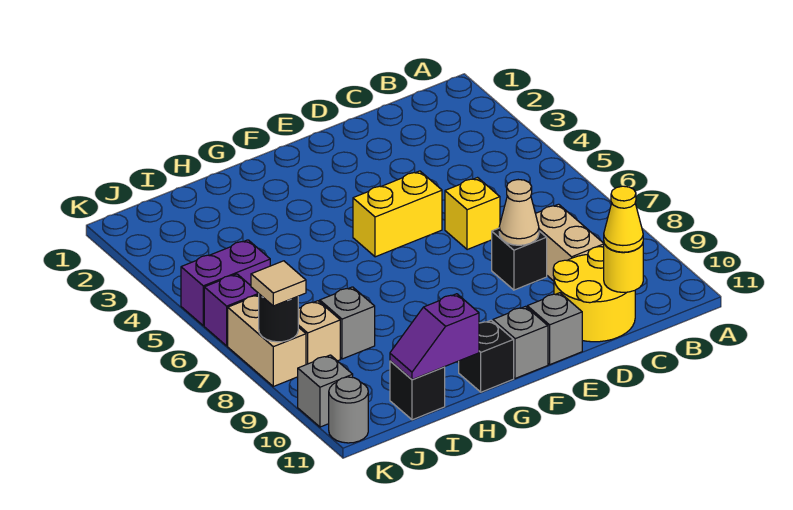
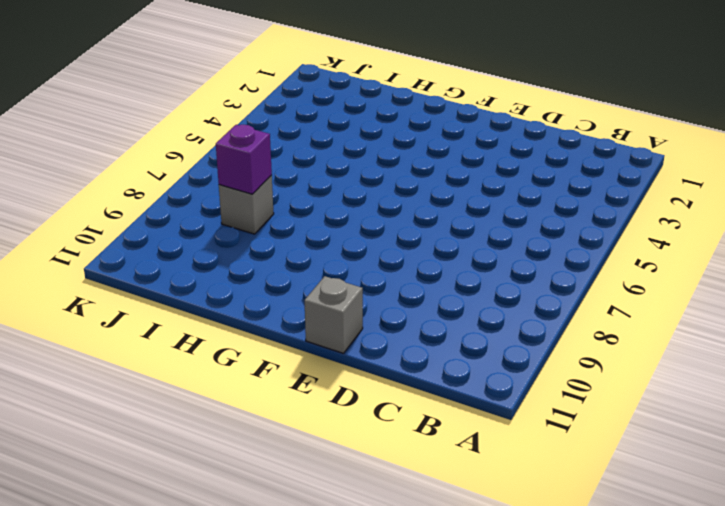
purple brick I8 level 2 -> purple brick K6 level 1
none -> tan brick C8:C9 level 1
none -> yellow round brick C10:D11 level 1
none -> yellow brick D6 level 1

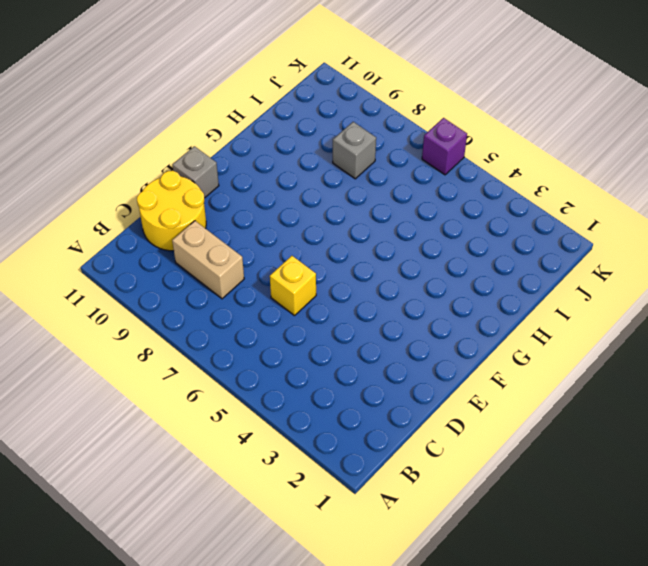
none -> black brick D8 level 1
none -> yellow brick E5:F5 level 1
none -> grey brick F11 level 1

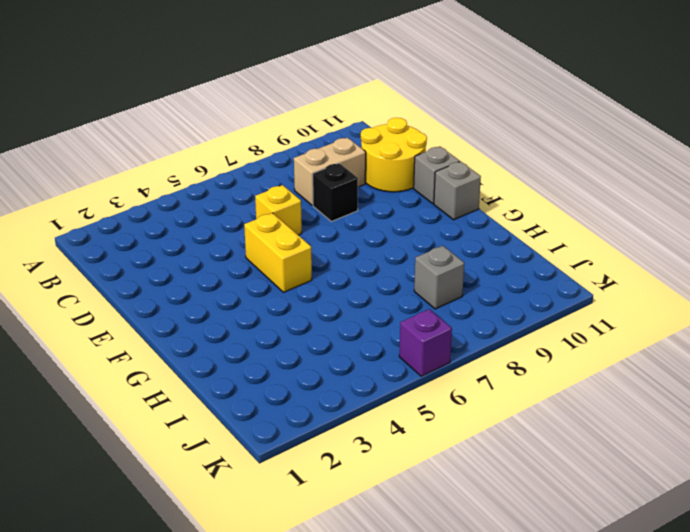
none -> black brick G11 level 1
none -> black brick I11 level 1
none -> purple brick J5:K5 level 1

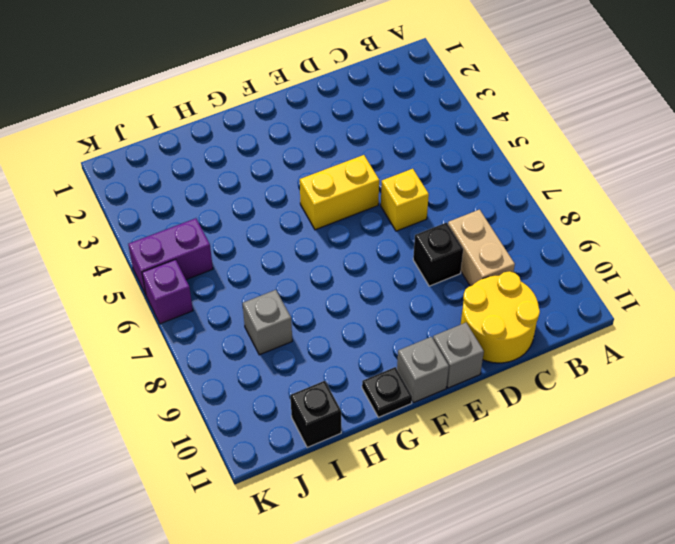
black plate G11 level 1 -> black brick G11 level 1
none -> tan brick J8 level 1
none -> tan brick K7:K8 level 1
none -> grey brick K10 level 1

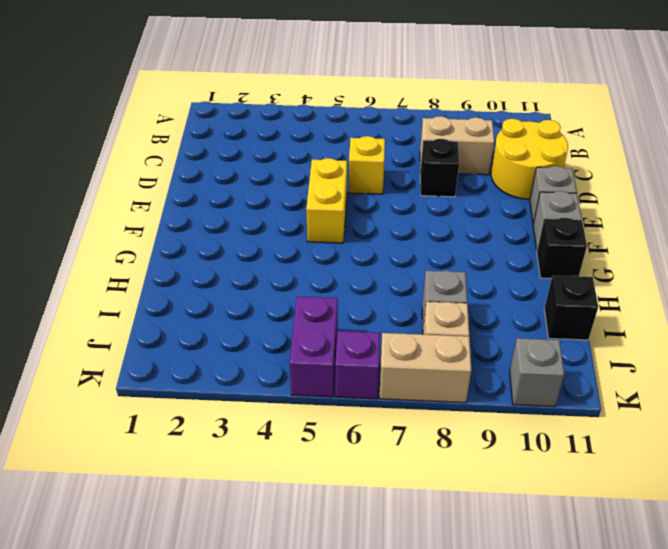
none -> grey round brick K11 level 1
none -> yellow round brick C11 level 2
none -> tan cone D8 level 2

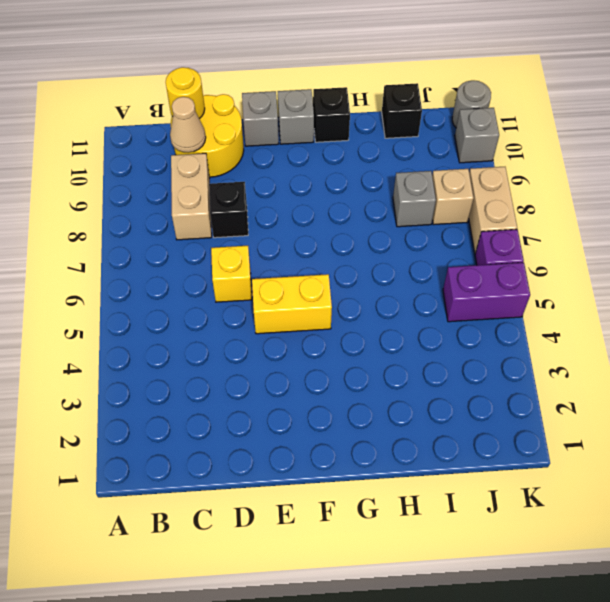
tan cone C10 level 2 -> tan cone D8 level 2
none -> purple slope H11:I11 level 2 top H
none -> black round brick K8 level 2
none -> yellow cone C11 level 3

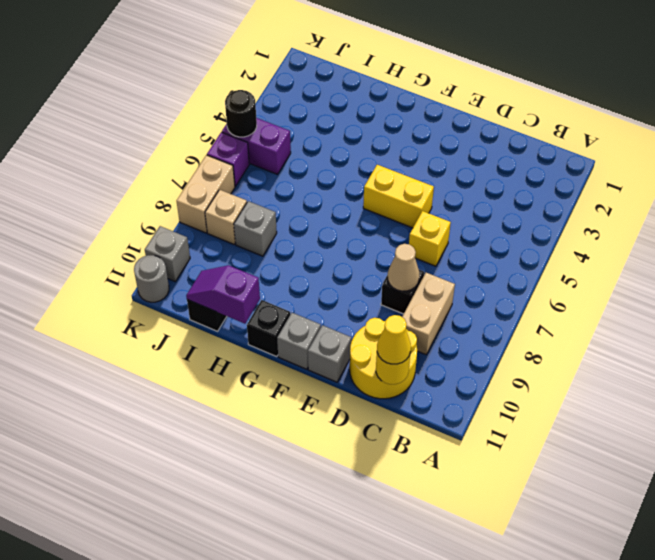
black round brick K5 level 2 -> black round brick K8 level 2
none -> tan tile K8 level 3

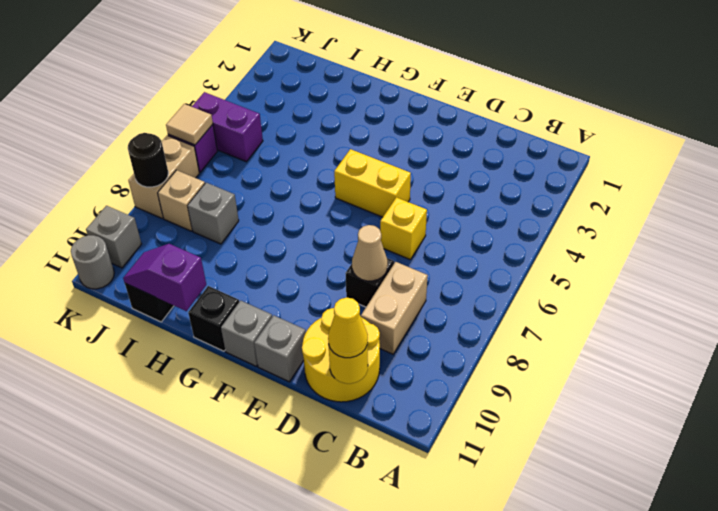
tan tile K6 level 2 -> tan tile K8 level 3

